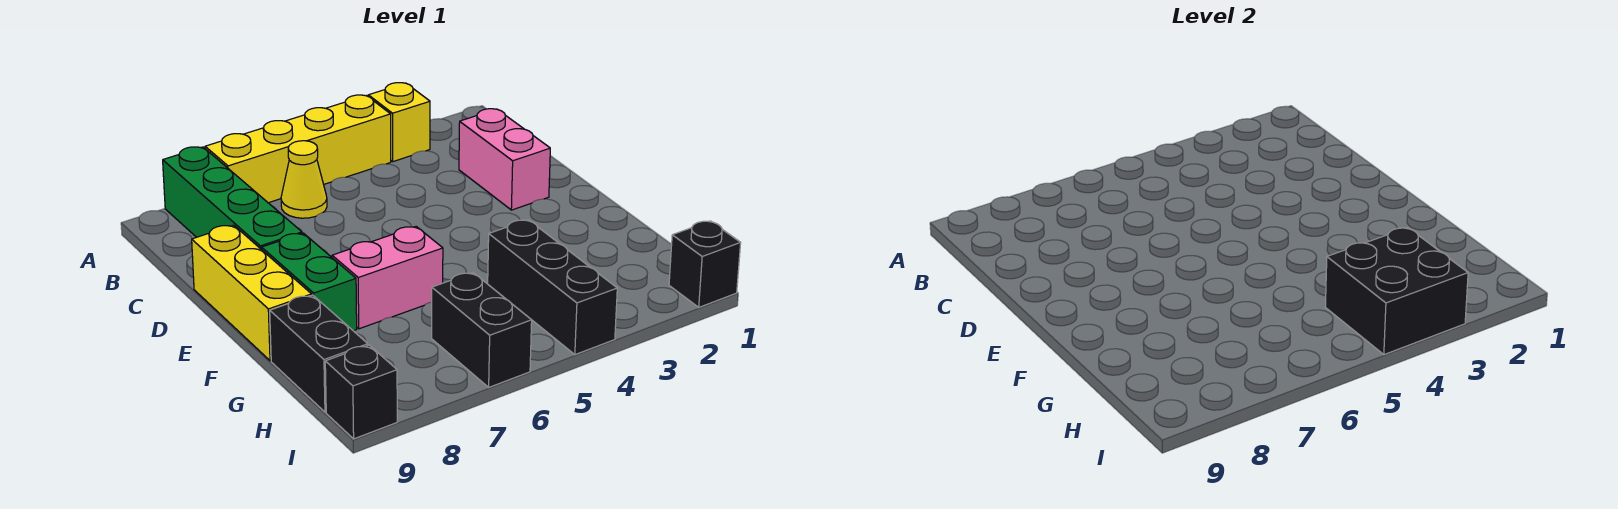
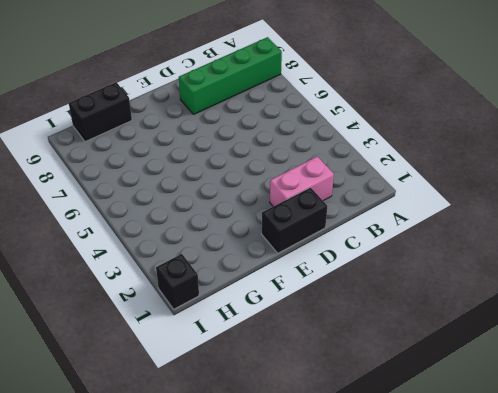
black brick D1:E1 level 1 -> black brick H6:I6 level 1
none -> yellow brick A3 level 1
none -> yellow brick A4:A7 level 1
none -> yellow cone B6 level 1

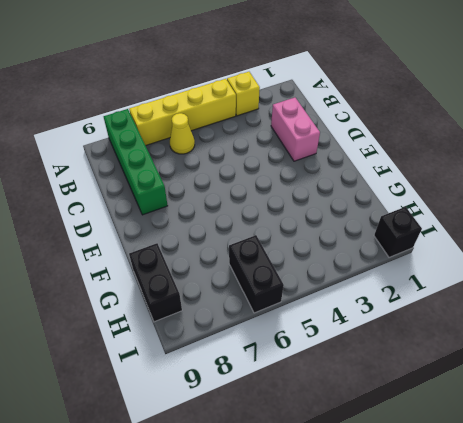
none -> yellow brick D9:F9 level 1
none -> green brick E8:F8 level 1
none -> pink brick F6:F7 level 1

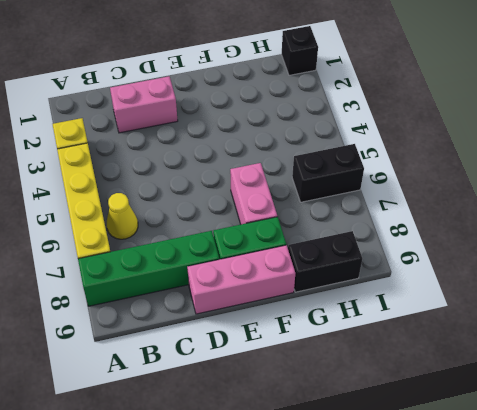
pink brick D9:F9 level 1 -> yellow brick D9:F9 level 1
none -> black brick G4:I4 level 1
none -> black brick I9 level 1
none -> black brick H3:I4 level 2

